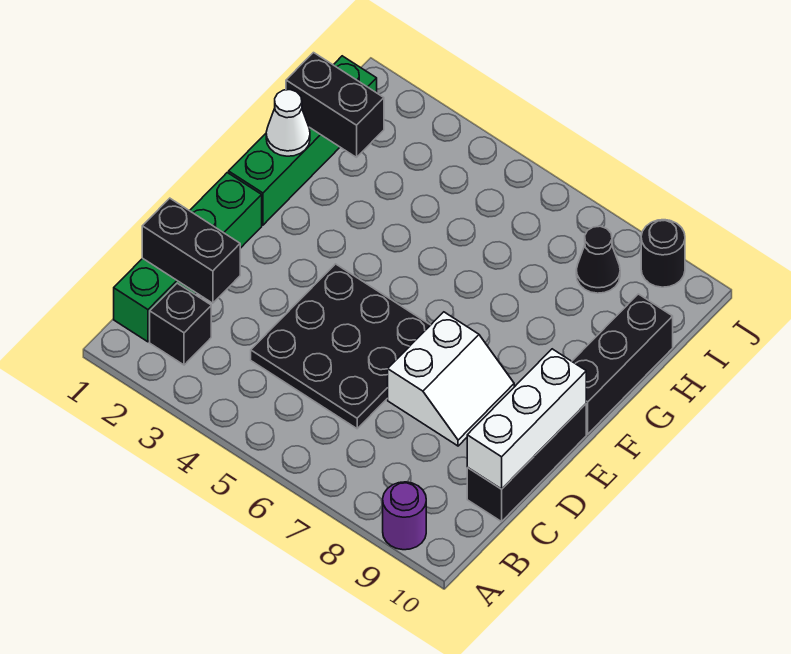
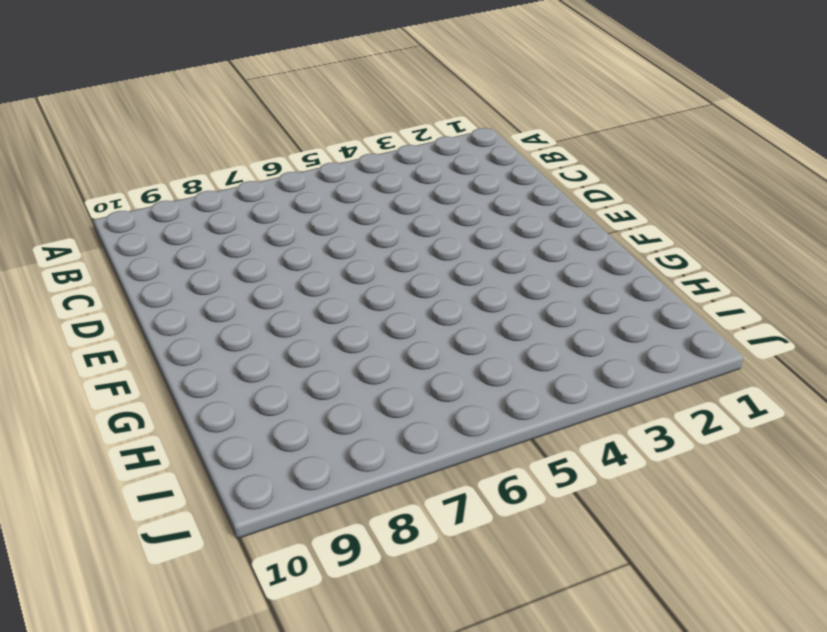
none -> purple round brick A9 level 1
none -> green brick B1:E1 level 1
none -> black brick B2 level 1

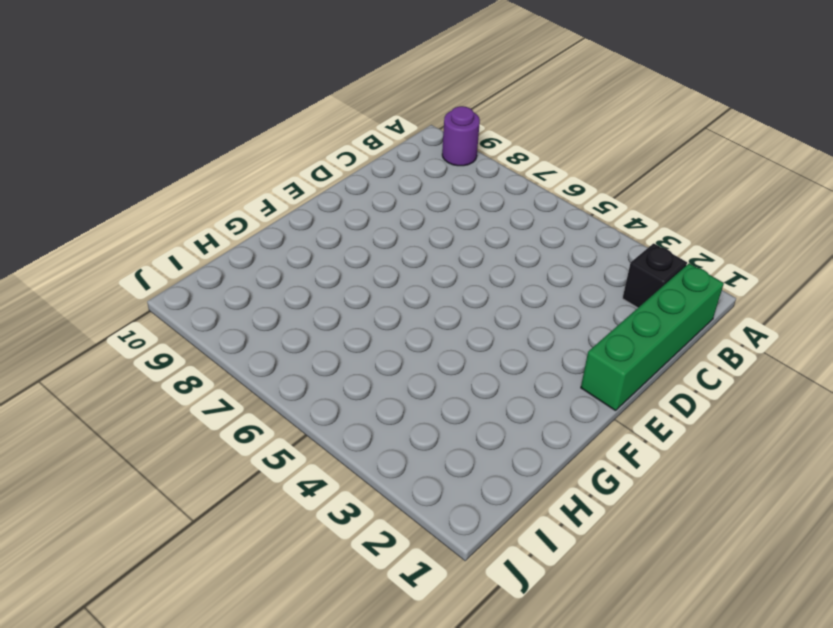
none -> black plate C4:E6 level 1
none -> black brick C10:E10 level 1
none -> white slope D7:E8 level 1 top 7

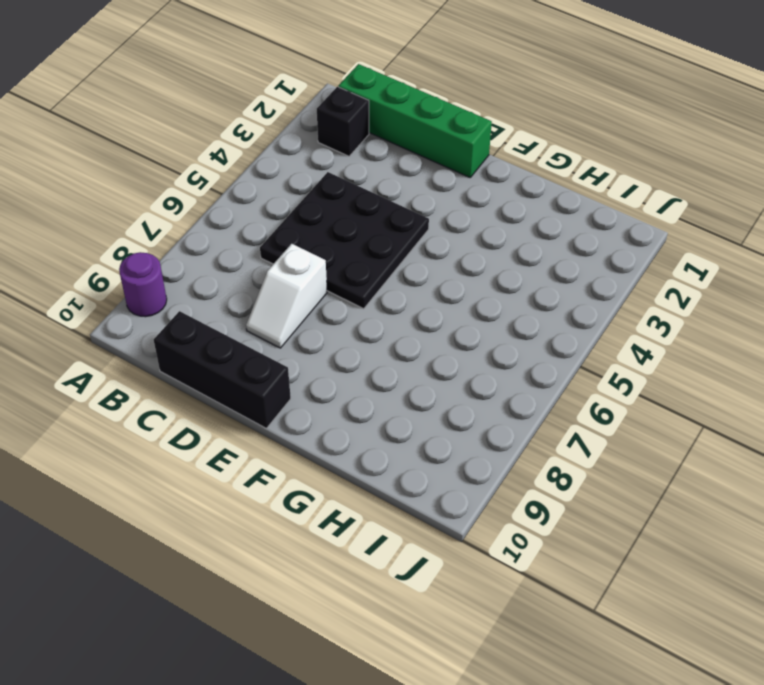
white slope D7:D8 level 1 top 7 -> white slope D7:E8 level 1 top 7
none -> green brick F1:I1 level 1
none -> black brick F10:H10 level 1
none -> black cone I8 level 1

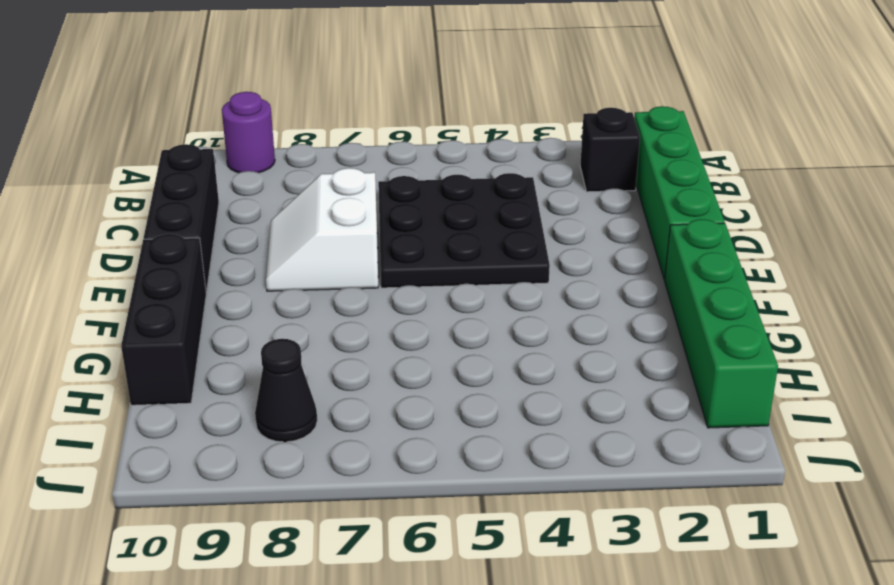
none -> black round brick J9 level 1
none -> black brick C1:C2 level 2
none -> white brick C10:E10 level 2

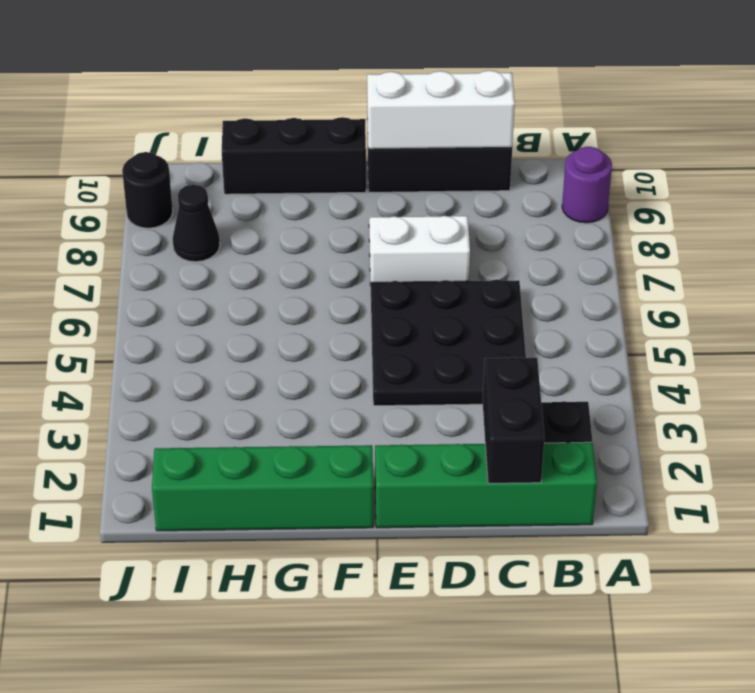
none -> white cone G1 level 2
none -> black brick H1:H2 level 2

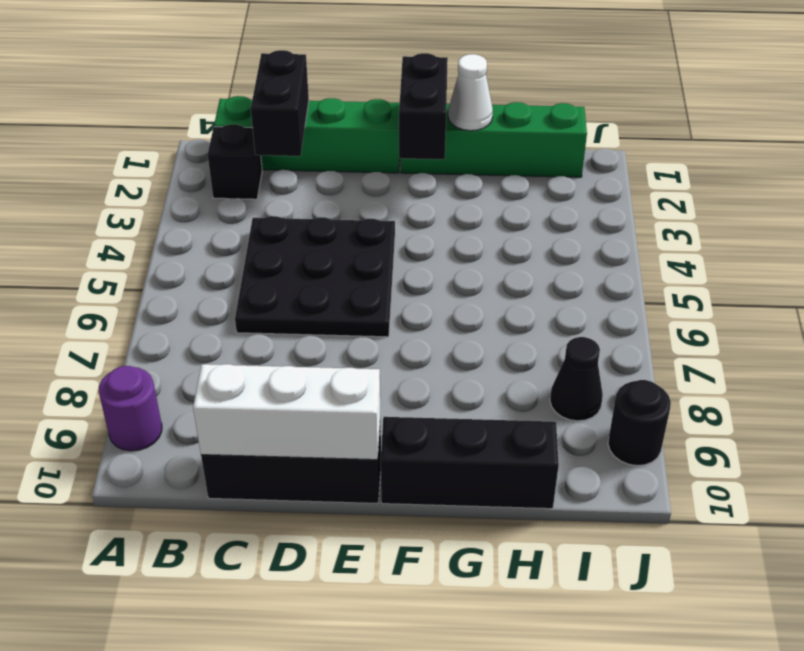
black brick F1:F2 level 2 -> black brick H1:H2 level 2
none -> white slope D7:E8 level 1 top 7

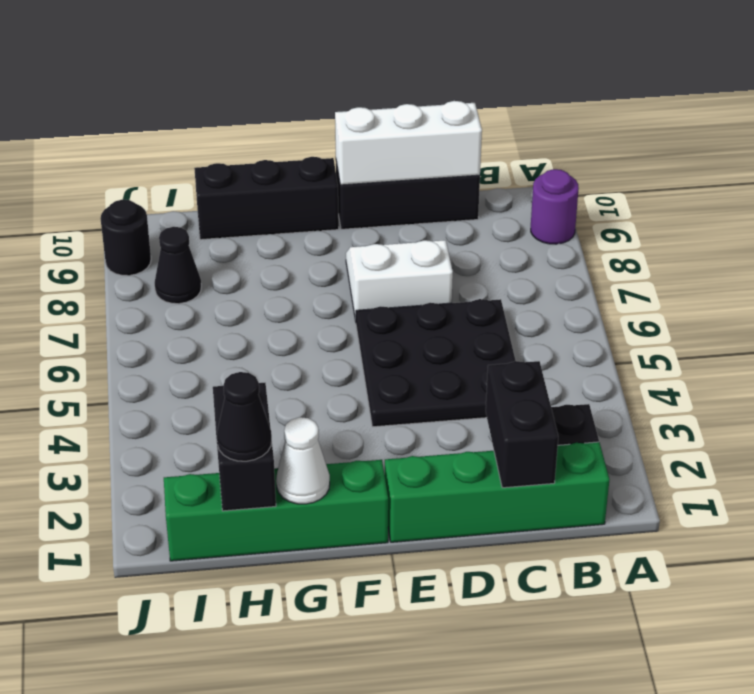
black cone H1 level 3 -> none

